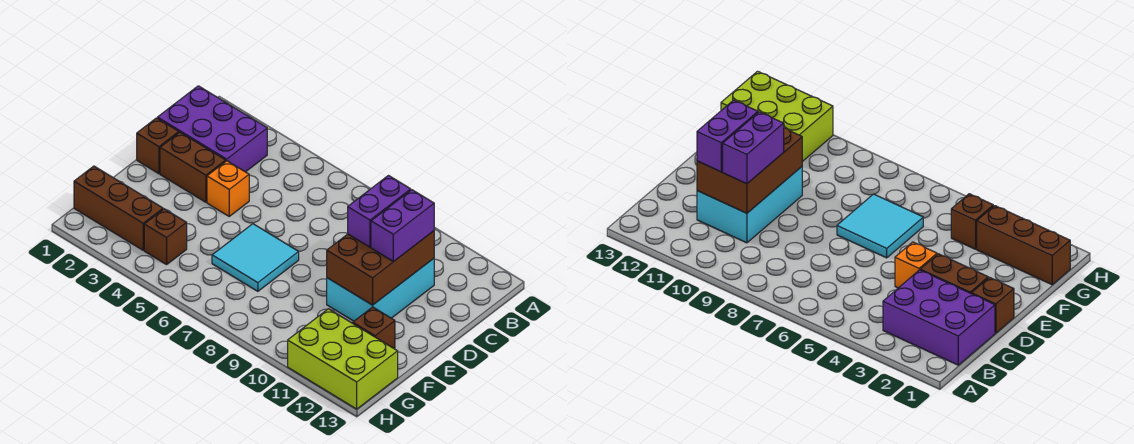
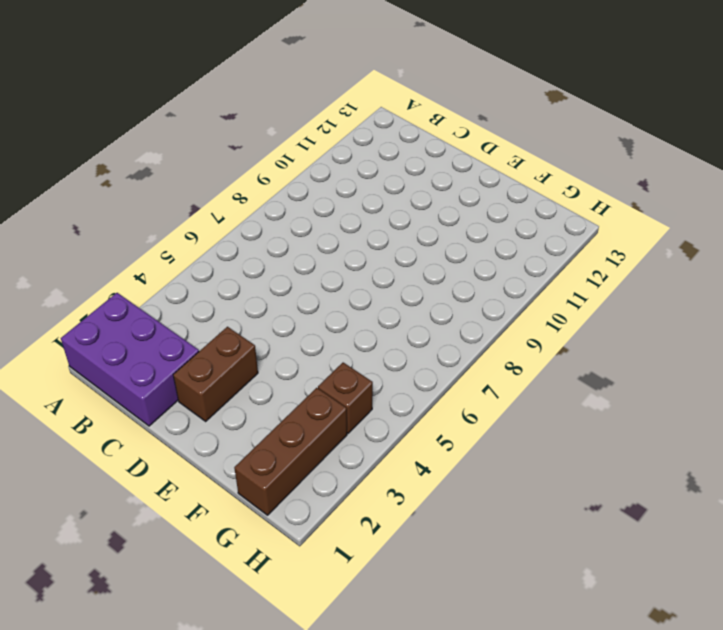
purple brick A1:C2 level 1 -> purple brick B1:C3 level 1
none -> cyan brick C10:E11 level 1
none -> brown brick D1 level 1
none -> orange brick D4 level 1

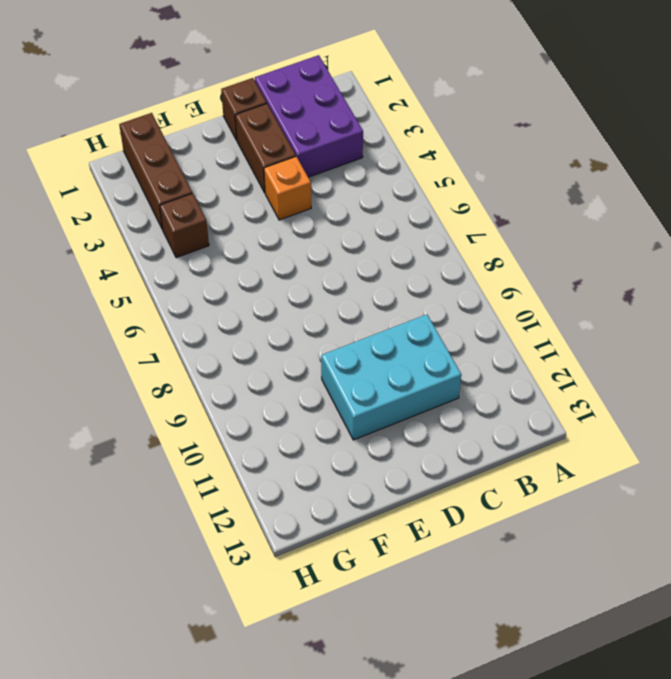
none -> cyan tile E6:F7 level 1
none -> brown brick F12 level 1
none -> lime brick G11:H13 level 1

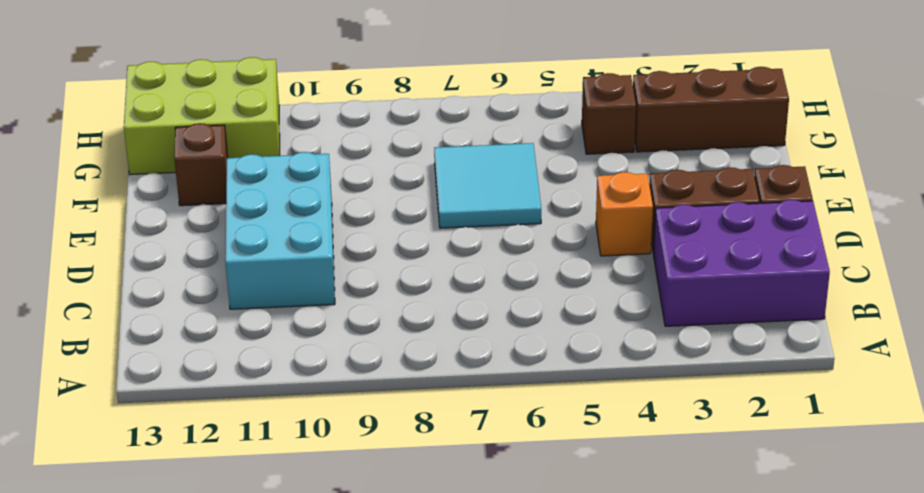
none -> brown brick C10:E11 level 2
none -> purple brick C10:D10 level 3
none -> purple brick C11:D11 level 3

